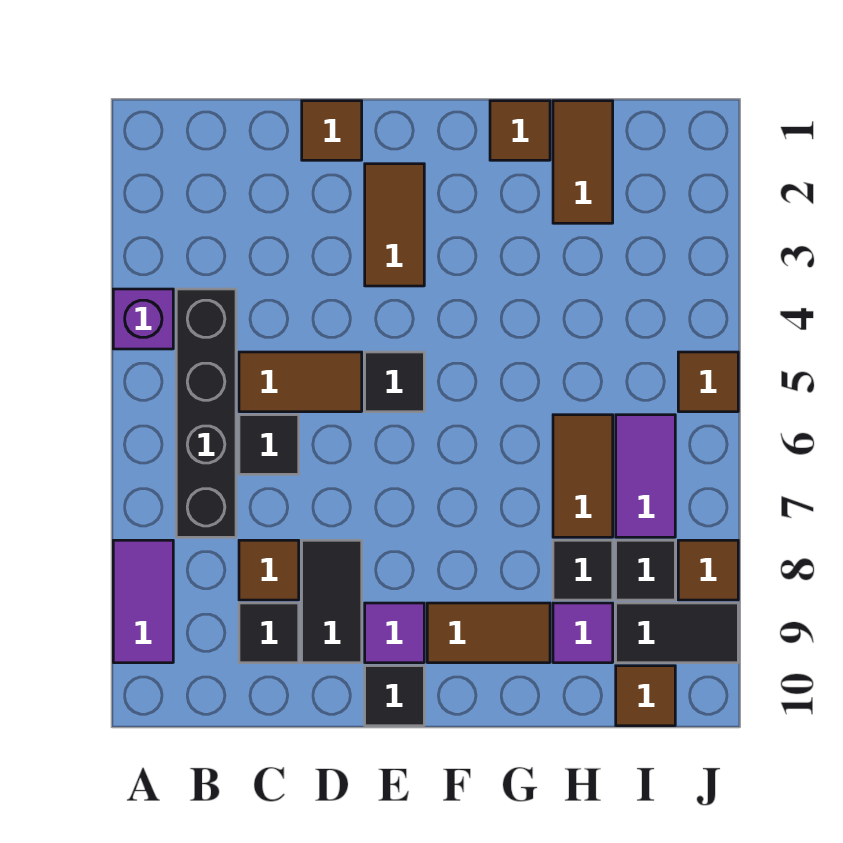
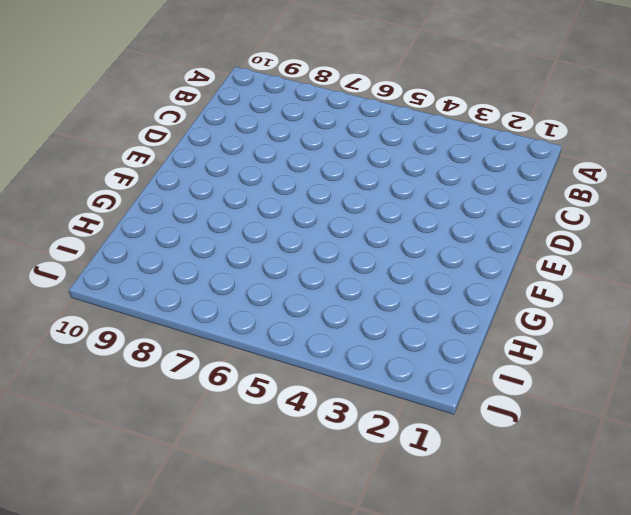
none -> purple brick A4 level 1
none -> purple tile A8:A9 level 1
none -> black brick B4:B7 level 1

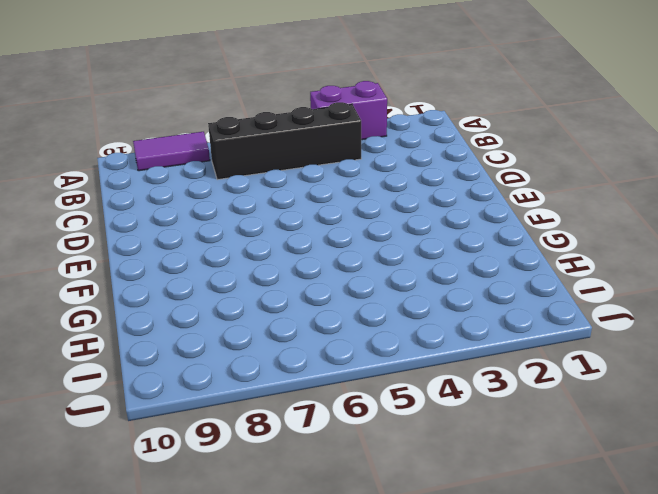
purple brick A3:A4 level 1 -> purple brick A4 level 1
none -> brown tile C5:D5 level 1
none -> black tile C6 level 1
none -> brown tile C8 level 1

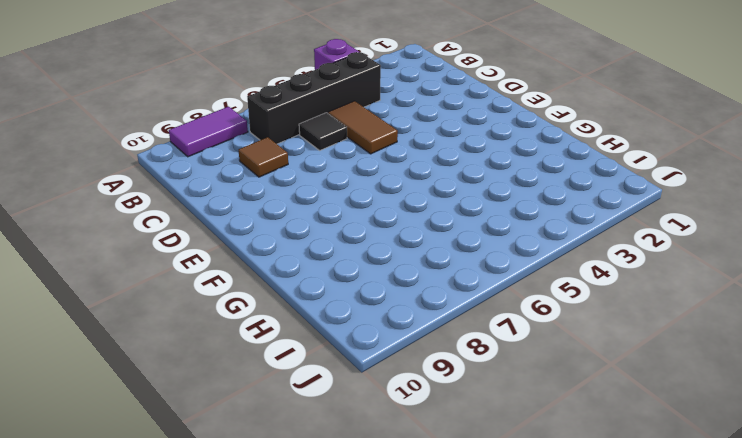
none -> black tile C9 level 1
none -> brown tile D1 level 1
none -> black tile D8:D9 level 1

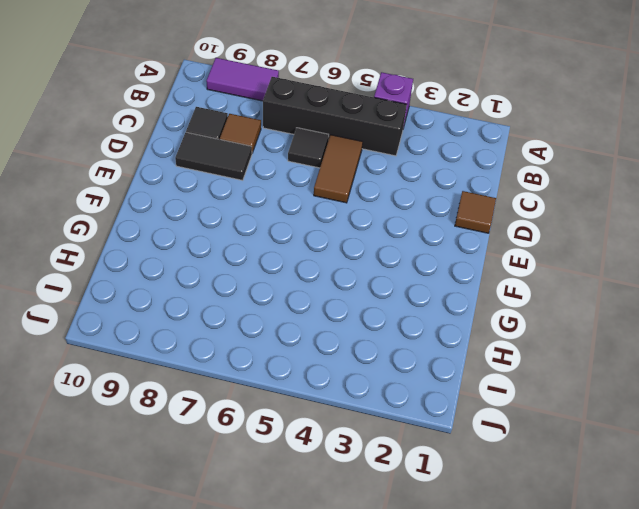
none -> brown tile E2:E3 level 1
none -> black tile E5 level 1
none -> purple tile E9 level 1

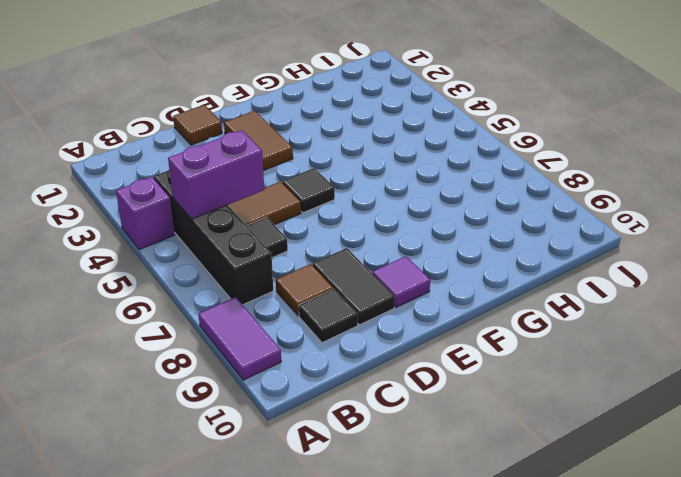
purple brick B5:C5 level 2 -> none
none -> black tile E10 level 1
none -> brown tile F9:G9 level 1
none -> brown tile G1 level 1

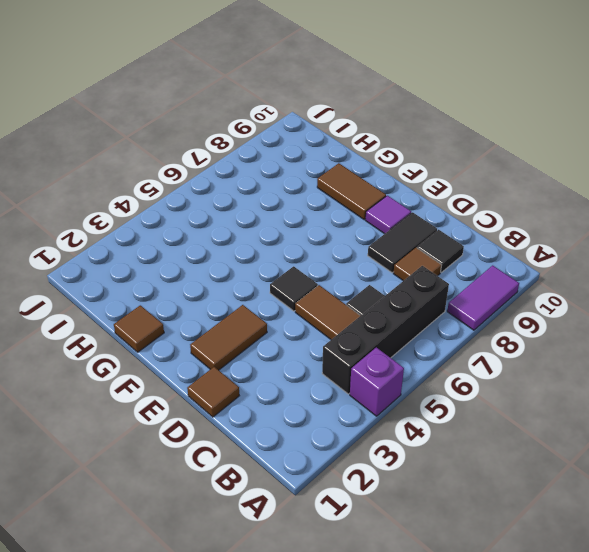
none -> black tile E10 level 1
none -> brown tile H1:H2 level 1
none -> brown tile H6:H7 level 1

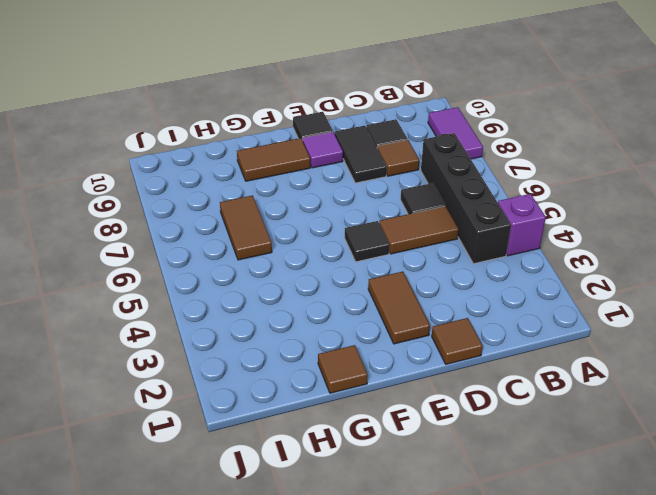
none -> brown tile H1:H2 level 1
none -> black tile H8 level 1
none -> purple tile H9 level 1

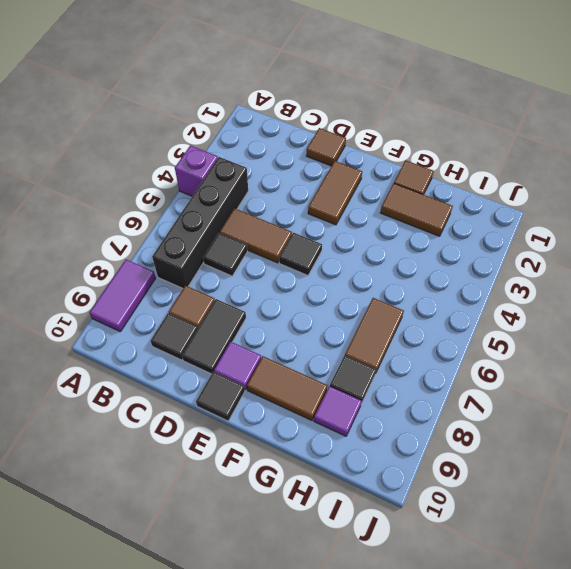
brown tile G2:H2 level 1 -> brown tile H1:H2 level 1
none -> purple tile I6:I7 level 1
none -> black tile I8 level 1
none -> black tile I9:J9 level 1

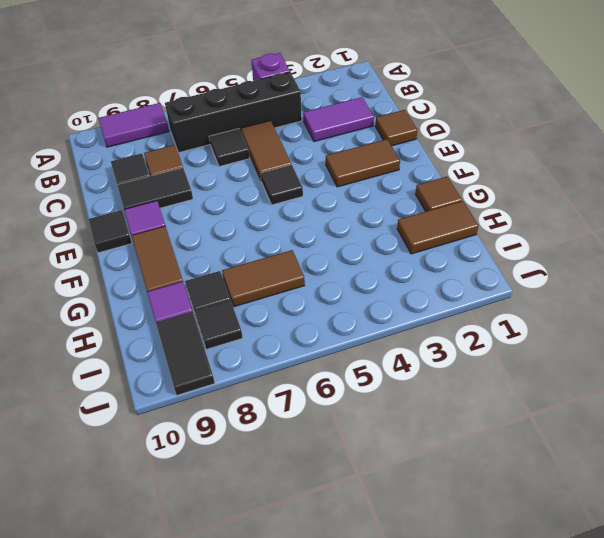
purple tile C2:C3 level 1 -> purple tile I6:I7 level 1
none -> brown tile I10 level 1
none -> brown tile J5 level 1
none -> brown tile J8 level 1

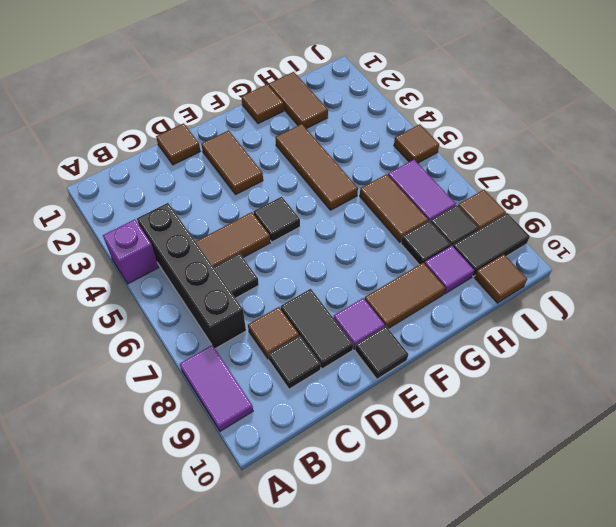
brown tile G3:G5 level 1 -> none

